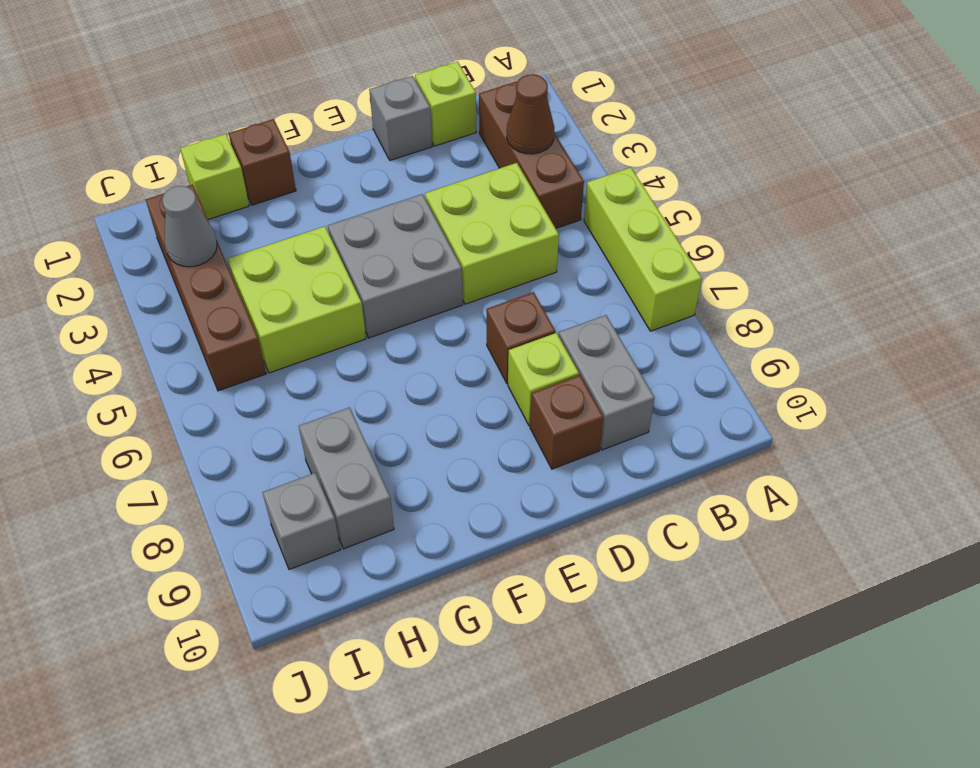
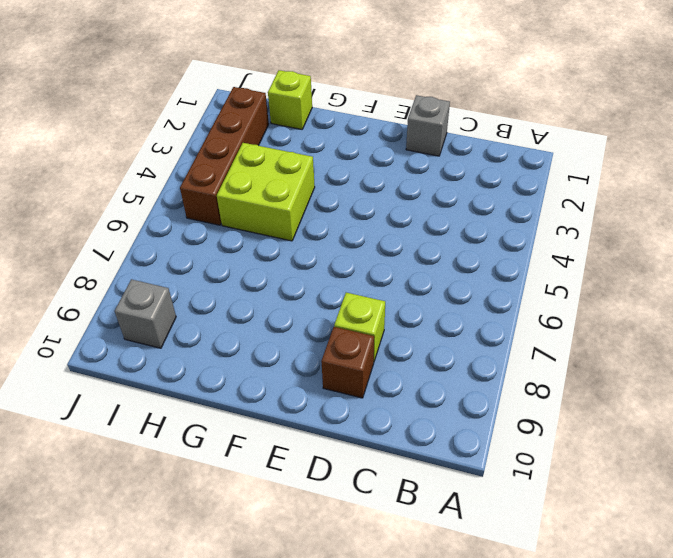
none -> lime brick A5:A7 level 1
none -> brown brick B2:B4 level 1
none -> lime brick C1 level 1

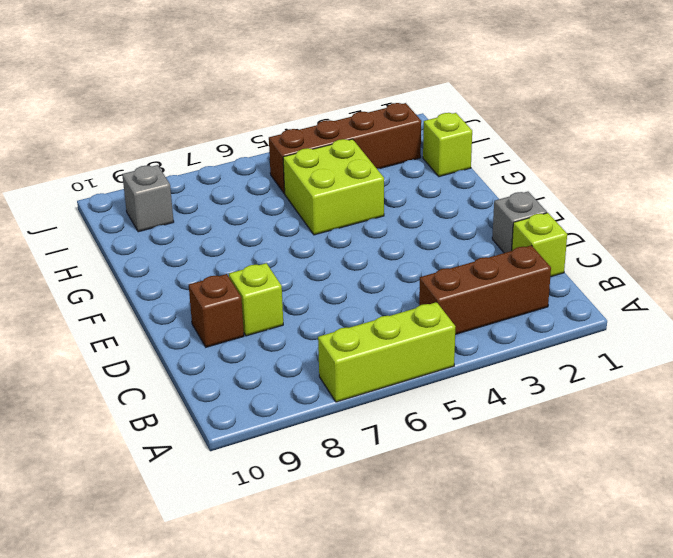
none -> lime brick C4:D5 level 1
none -> grey brick C8:C9 level 1
none -> brown brick D7 level 1

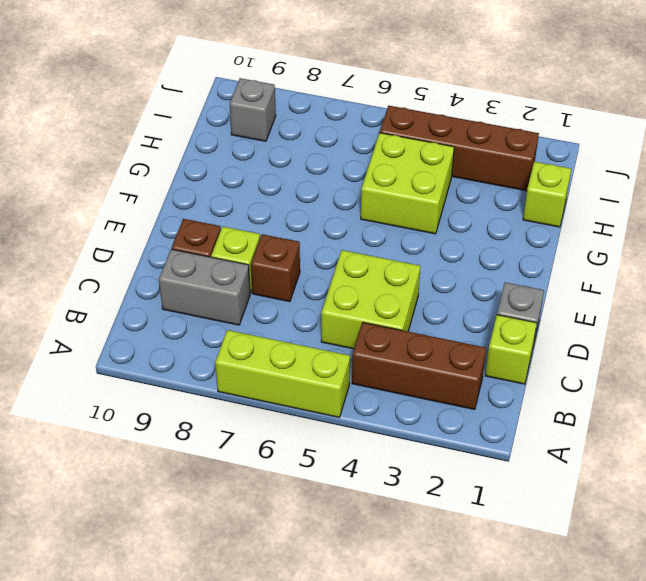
none -> grey brick E4:F5 level 1
none -> brown brick G1 level 1
none -> grey brick H8:H9 level 1

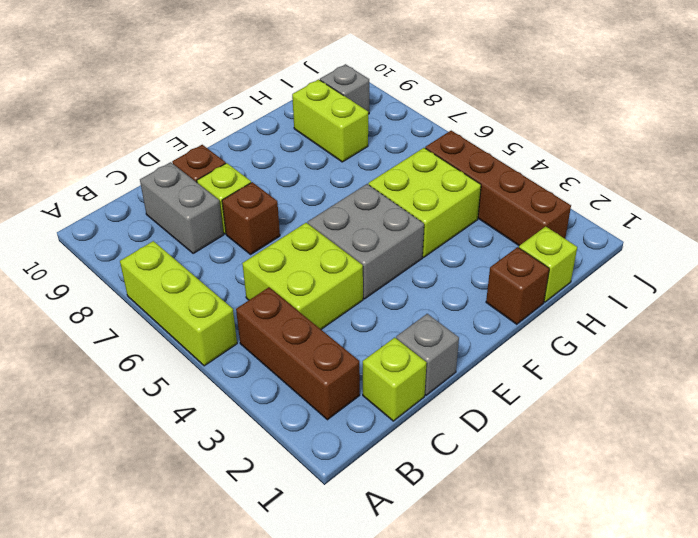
lime brick H8:H9 level 1 -> grey brick H8:H9 level 1
none -> brown cone B3 level 2
none -> grey cone I3 level 2

